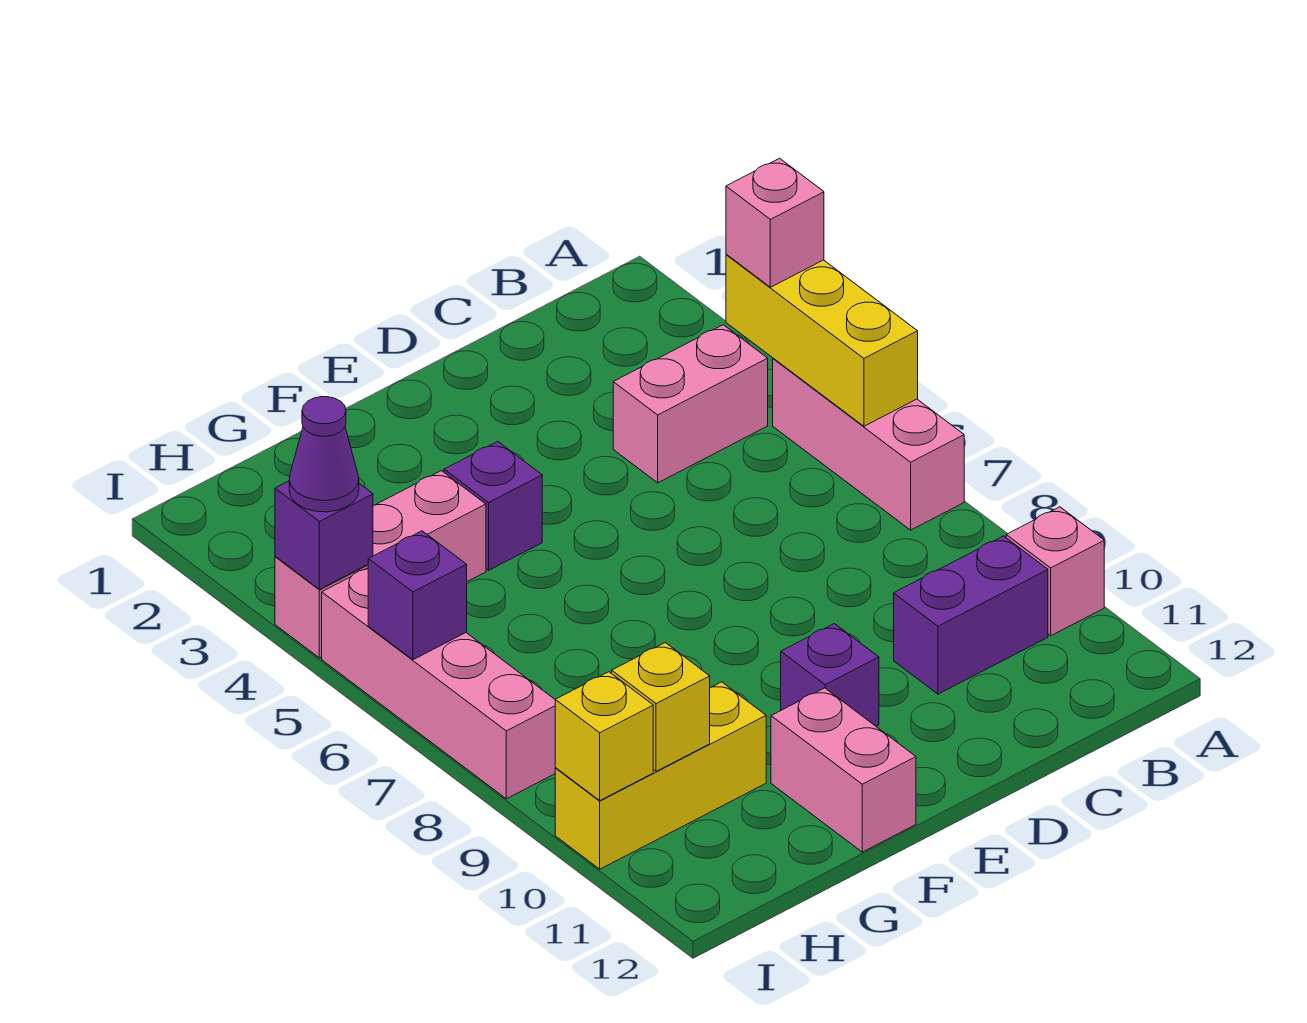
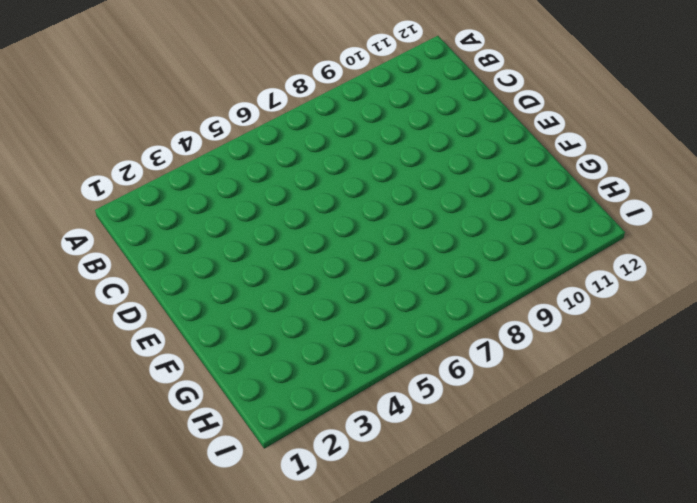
none -> pink brick A5:A7 level 1
none -> pink brick A10 level 1
none -> pink brick B4:C4 level 1

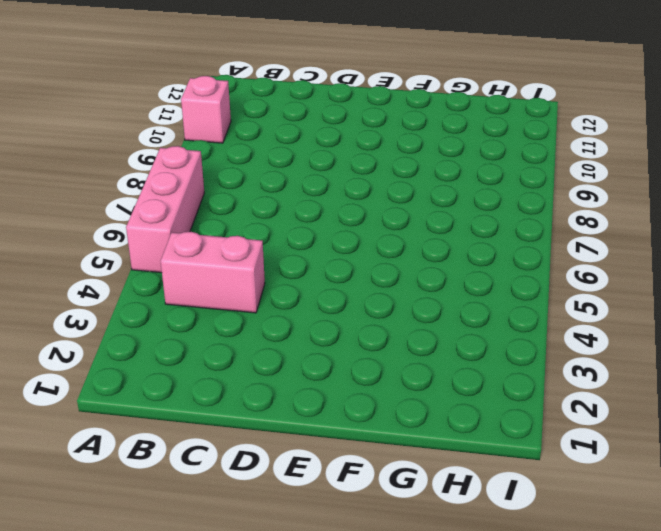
none -> purple brick B10:C10 level 1
none -> purple brick E10 level 1
none -> purple brick F4 level 1

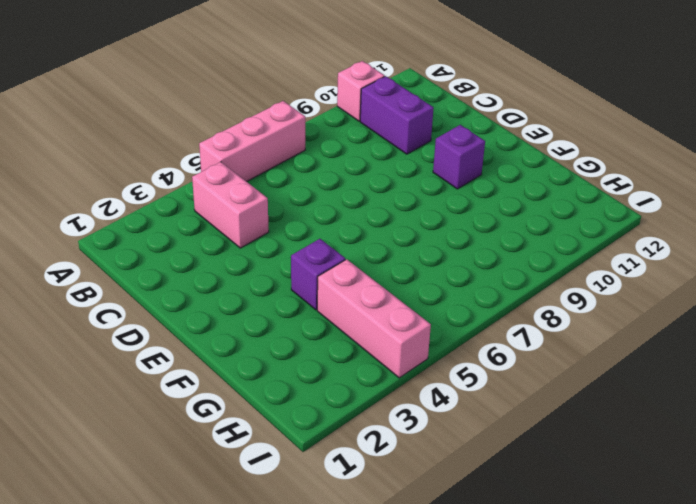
none -> pink brick F11:F12 level 1
none -> yellow brick G10:I10 level 1
none -> pink brick I5:I8 level 1

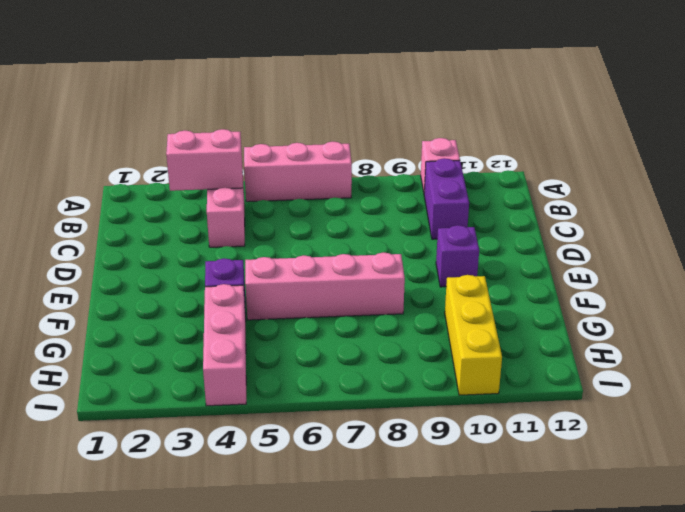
pink brick B3:B4 level 2 -> pink brick F11:F12 level 1
pink brick F5:F8 level 1 -> pink brick I5:I8 level 1
none -> yellow brick A4:A6 level 2
none -> yellow brick H10 level 2
none -> purple brick I4 level 2

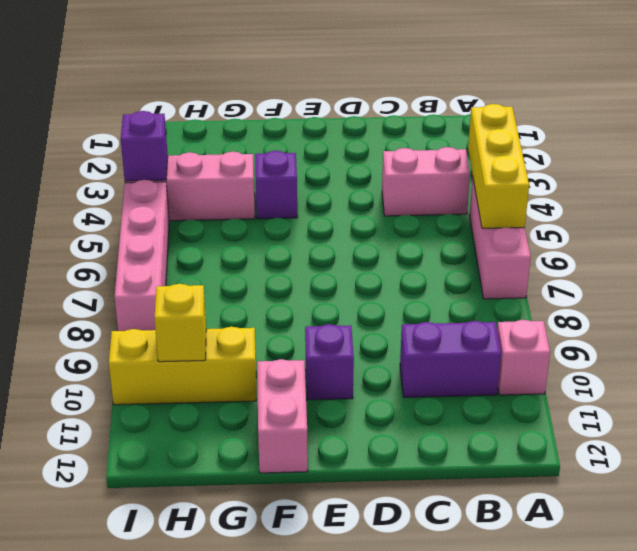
none -> purple brick I6 level 2
none -> yellow brick I10 level 2
none -> pink brick A4 level 3

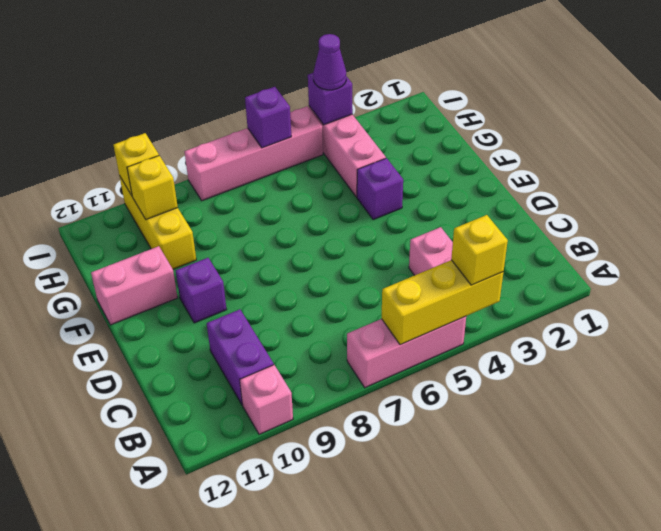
yellow brick A4 level 3 -> pink brick A4 level 3

